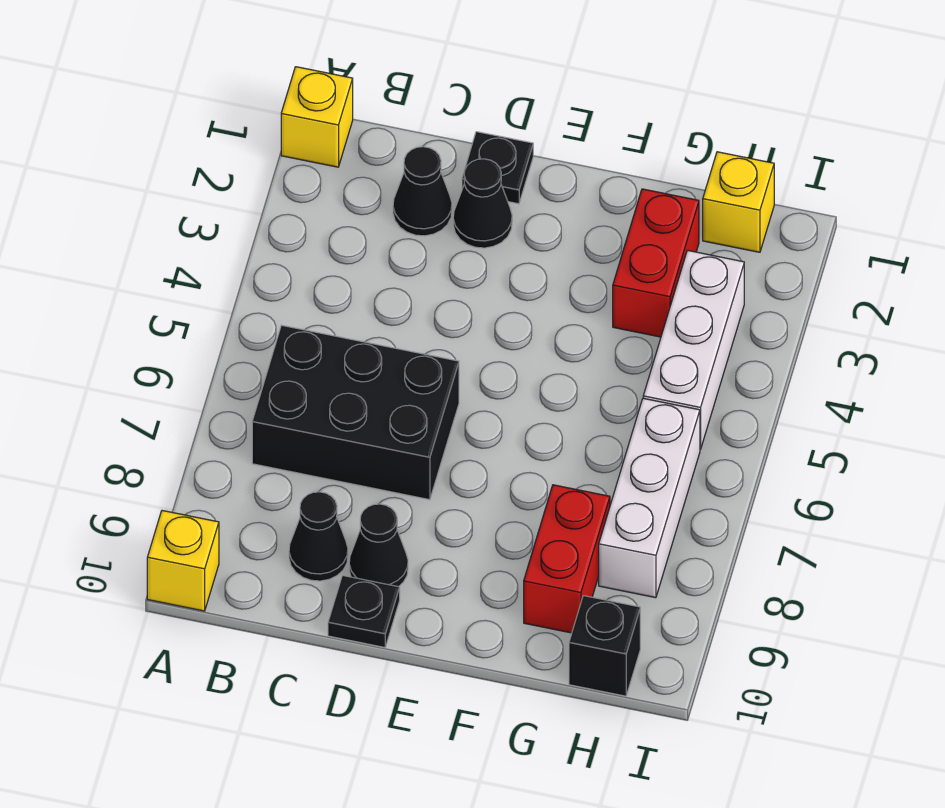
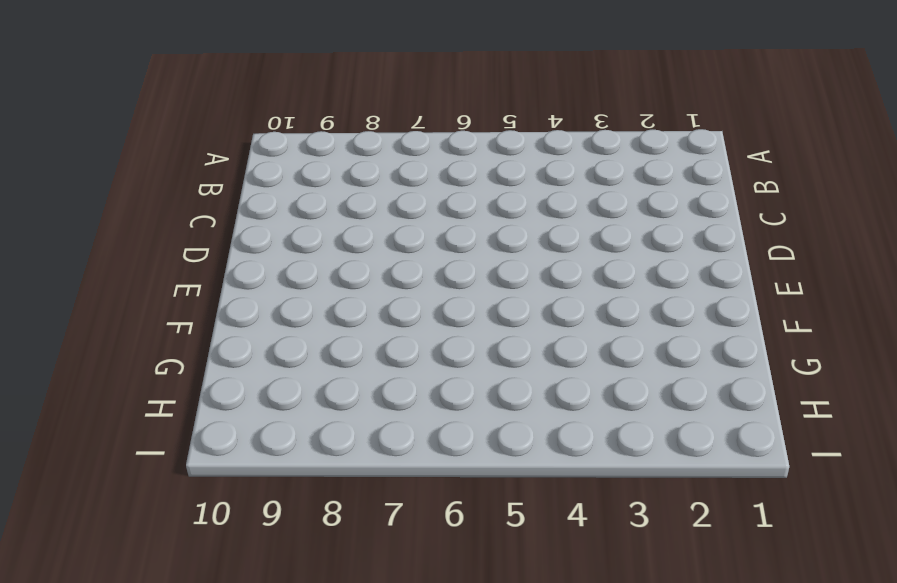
none -> yellow brick A1 level 1
none -> yellow brick A10 level 1
none -> black brick B6:D7 level 1

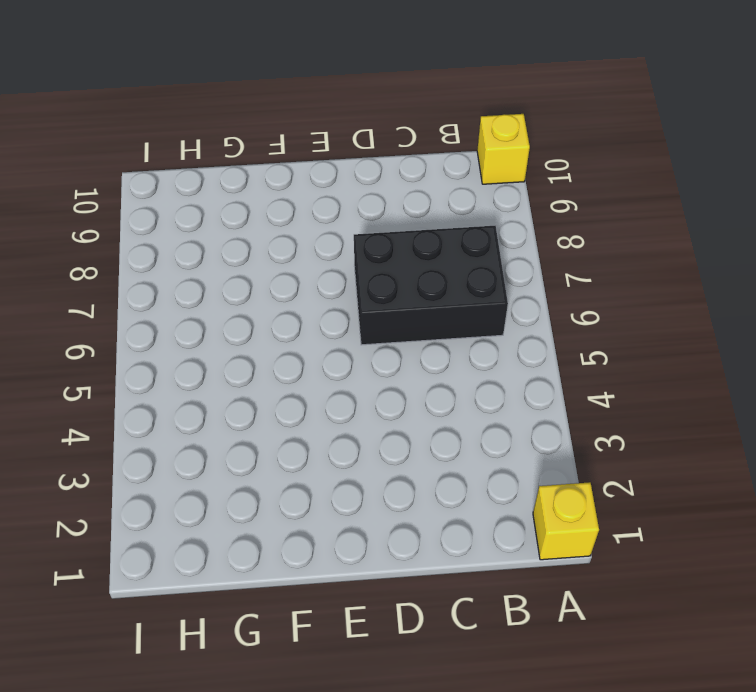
none -> black cone C2 level 1
none -> black cone C9 level 1
none -> black plate D1 level 1

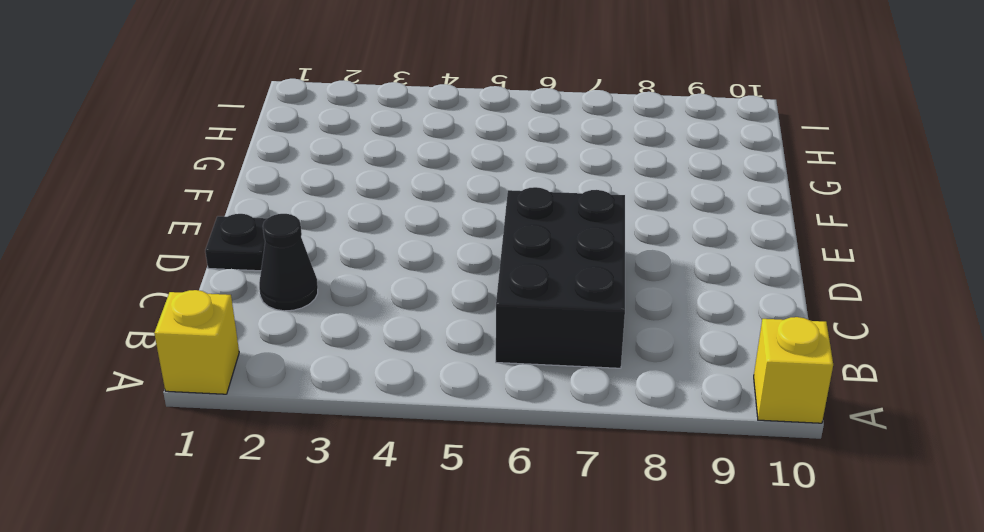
none -> black cone C9 level 1
none -> black cone D2 level 1
none -> black cone D9 level 1

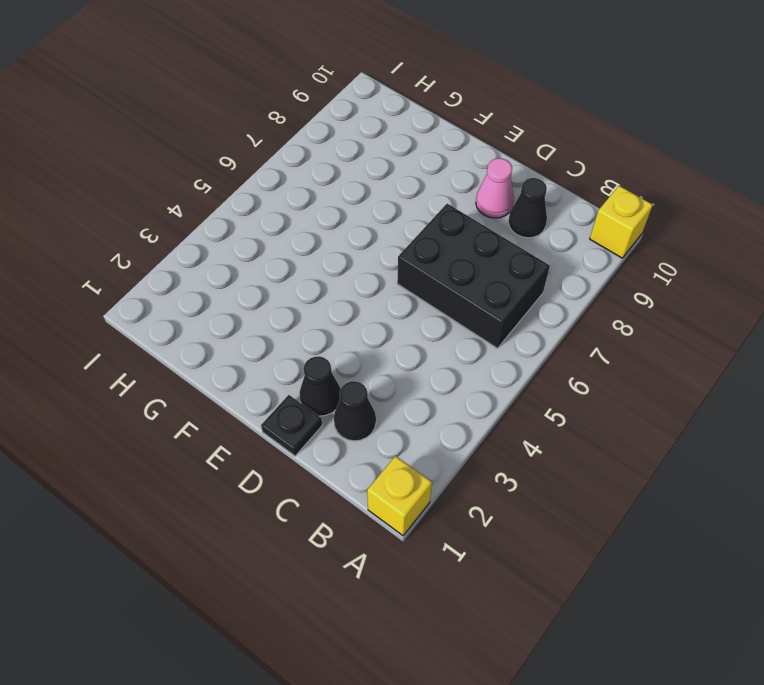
pink cone D9 level 1 -> black cone D9 level 1
none -> black plate D10 level 1
none -> red brick G2:G3 level 1
none -> red brick G8:G9 level 1

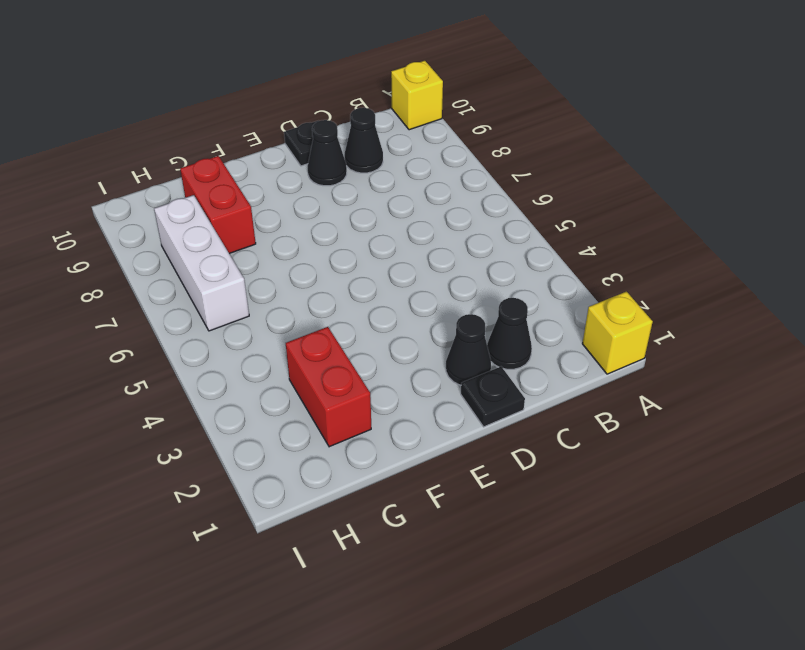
none -> black brick B6:D7 level 1
none -> yellow brick H1 level 1
none -> white brick H3:H5 level 1

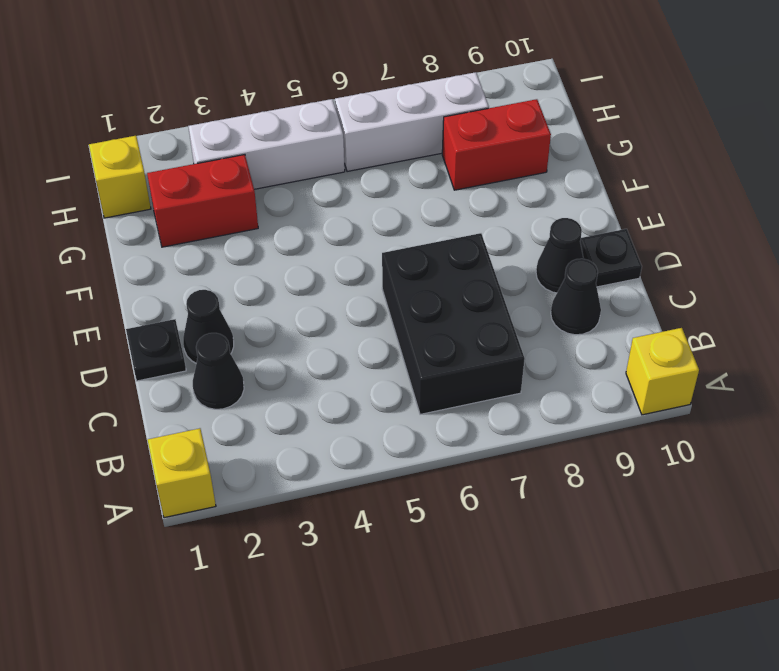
none -> black brick H10 level 1

